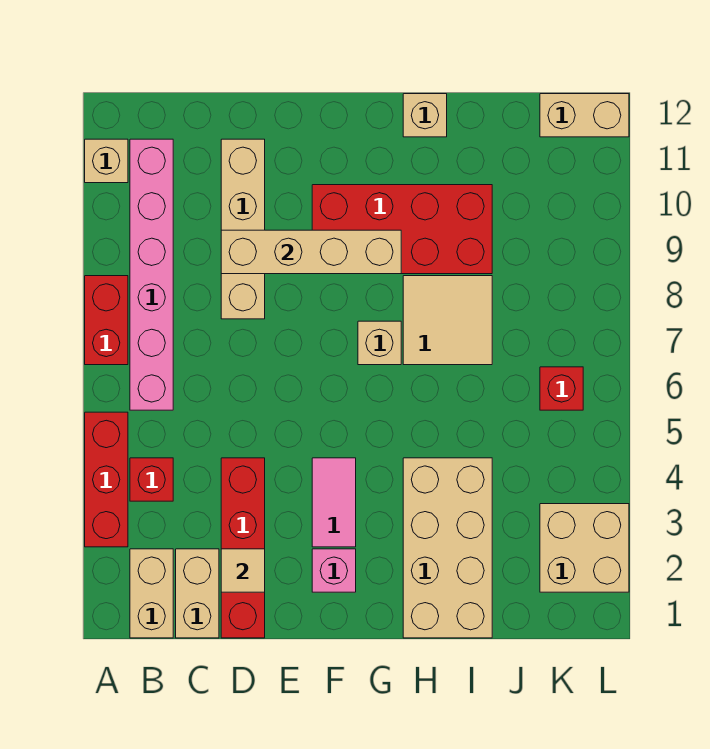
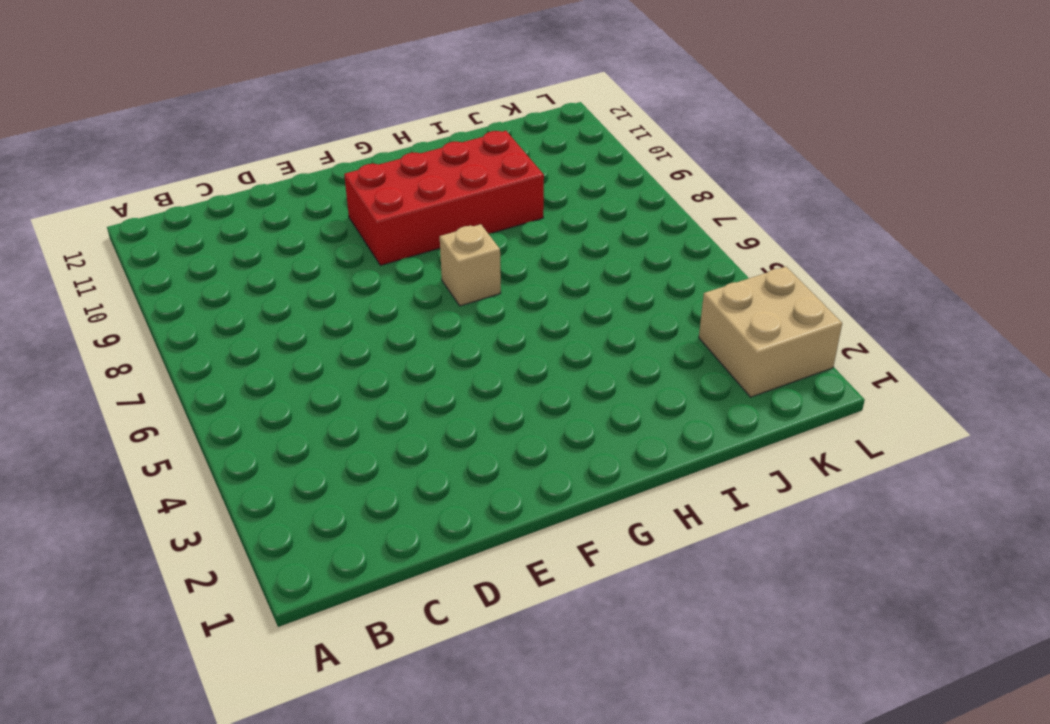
none -> red brick A3:A5 level 1
none -> red brick A7:A8 level 1
none -> tan brick A11 level 1

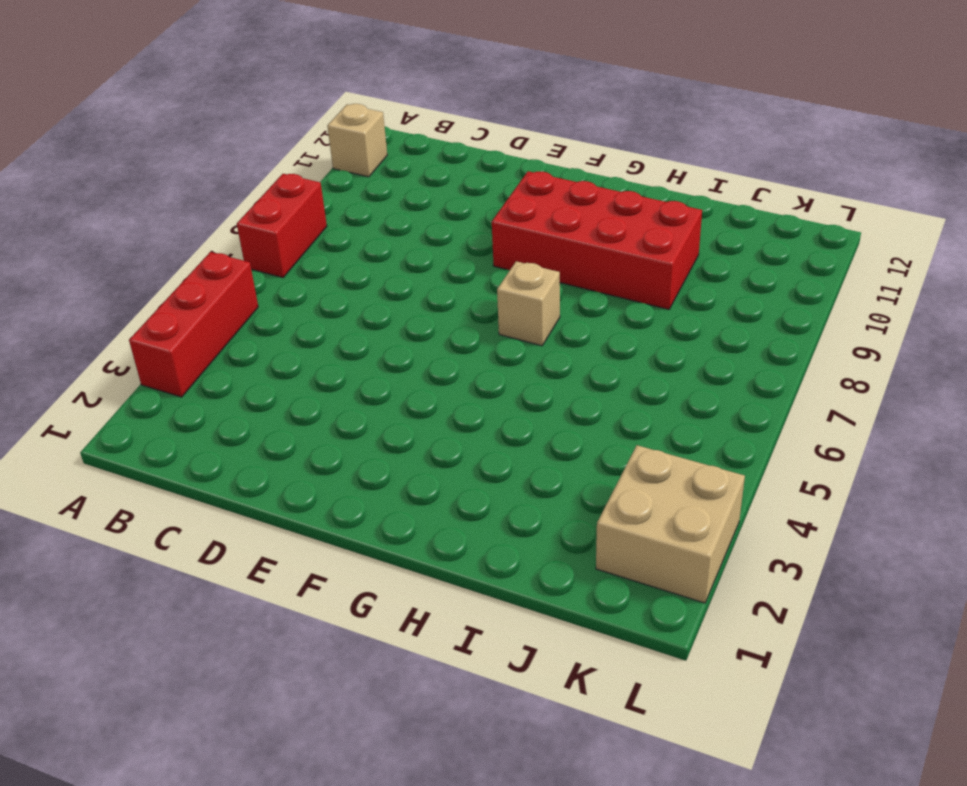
none -> tan brick B1:B2 level 1
none -> red brick B4 level 1
none -> pink brick B6:B11 level 1

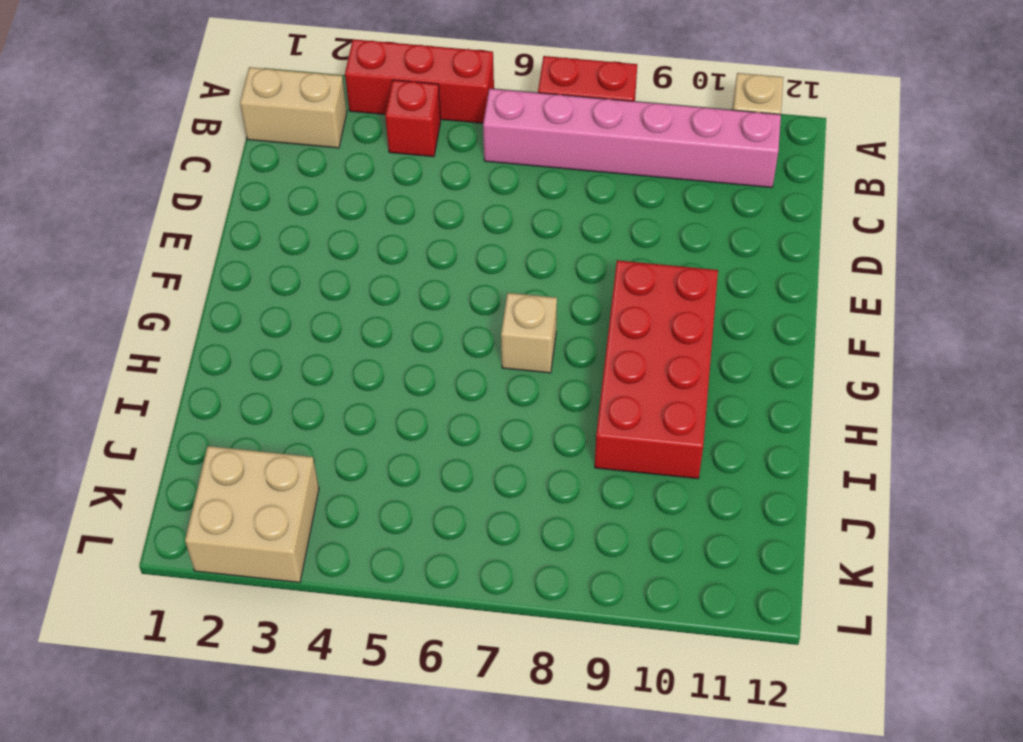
none -> tan brick C1:C2 level 1
none -> red brick D1:D4 level 1
none -> tan brick D8:D11 level 1

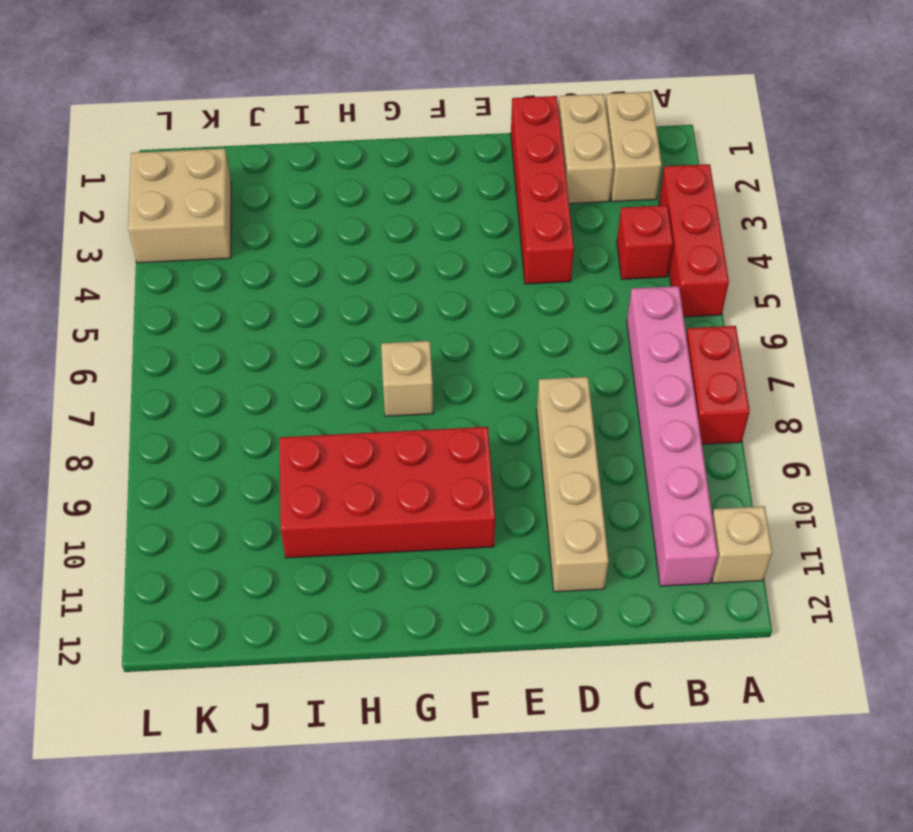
none -> pink brick F2 level 1
none -> pink tile F3:F4 level 1
none -> tan brick H1:I4 level 1

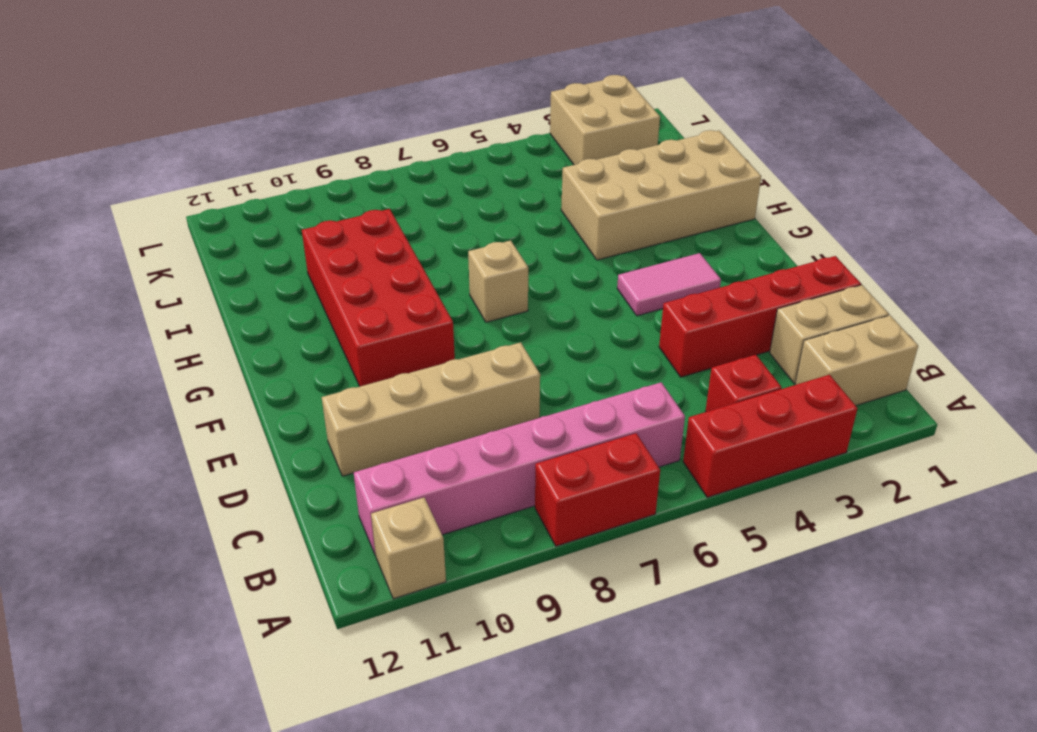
none -> pink brick F2 level 1
none -> tan tile H7:I8 level 1
none -> tan brick H12 level 1

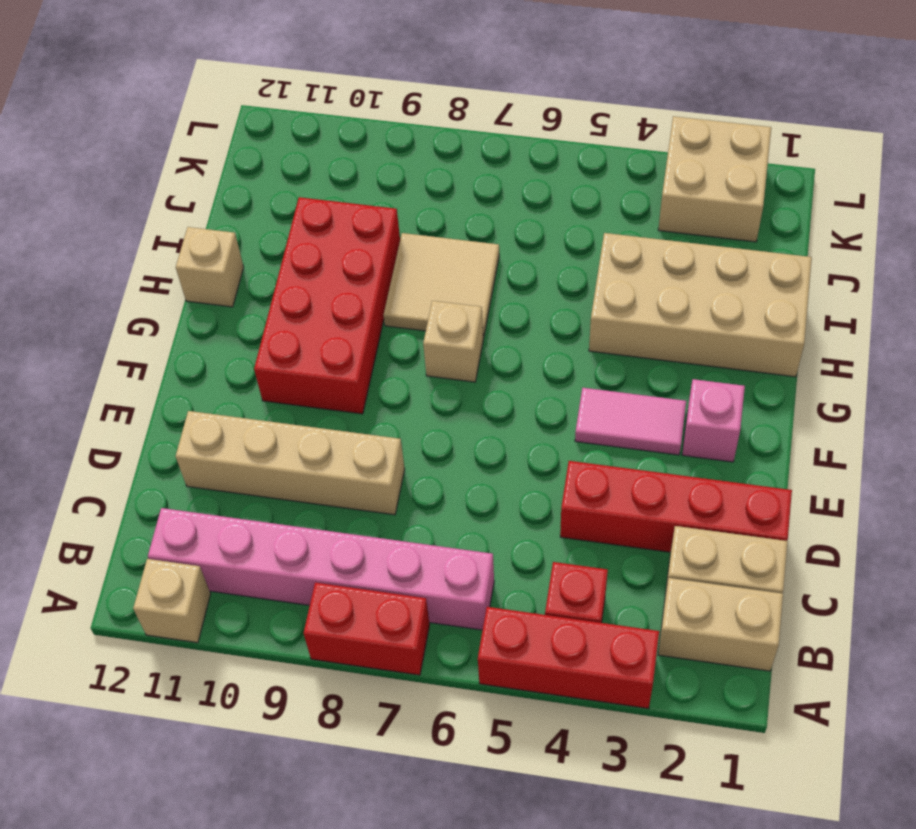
none -> red brick K6 level 1
none -> tan brick K12:L12 level 1
none -> tan tile D2 level 2

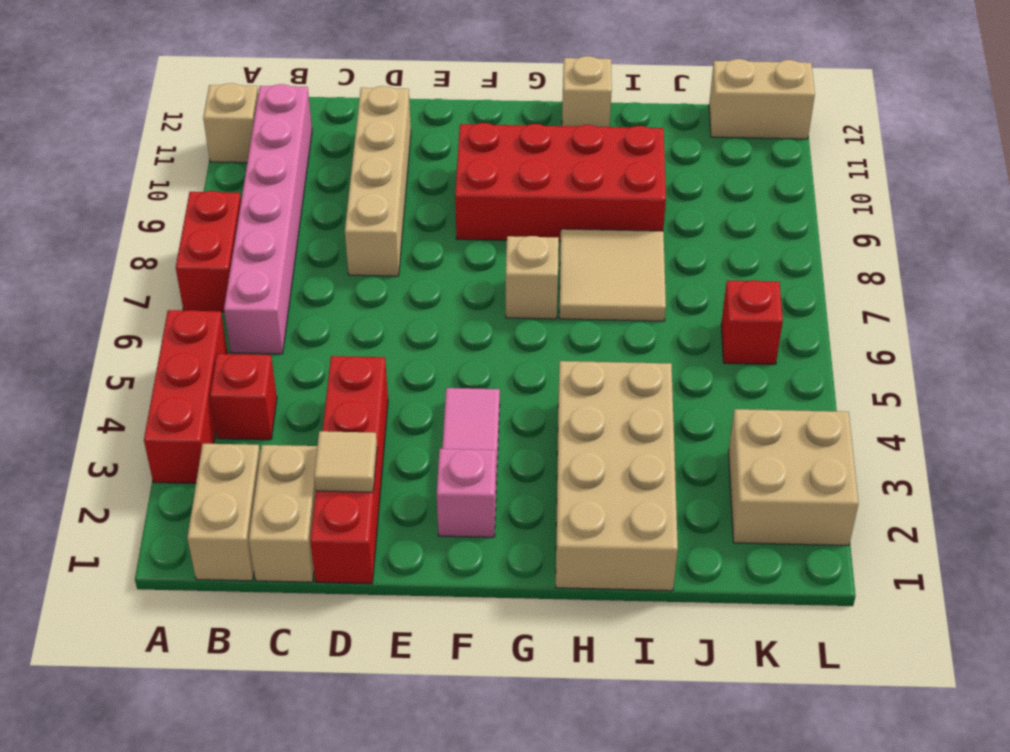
none -> tan brick D9:G9 level 2

